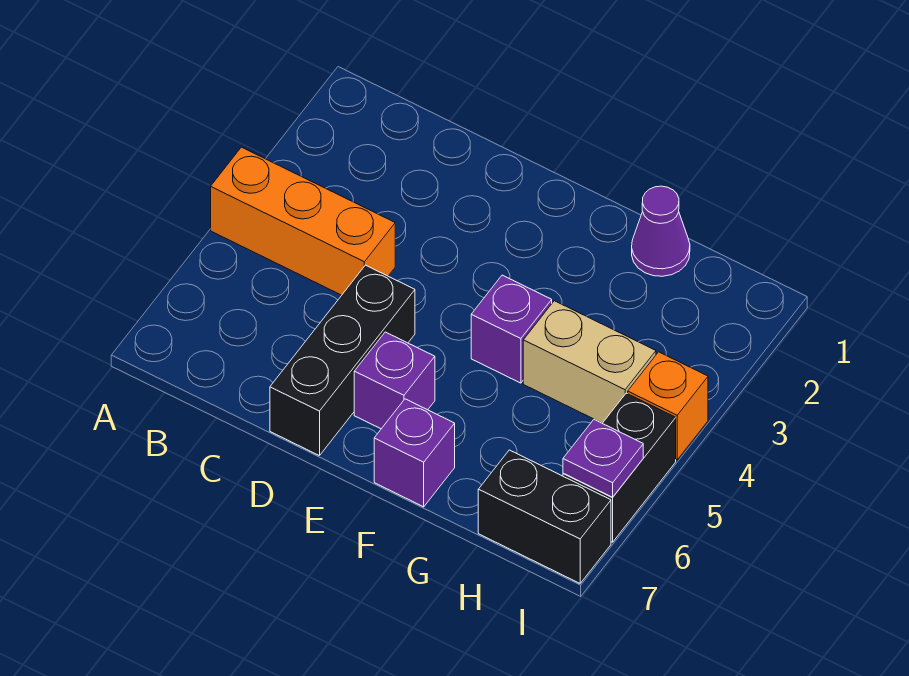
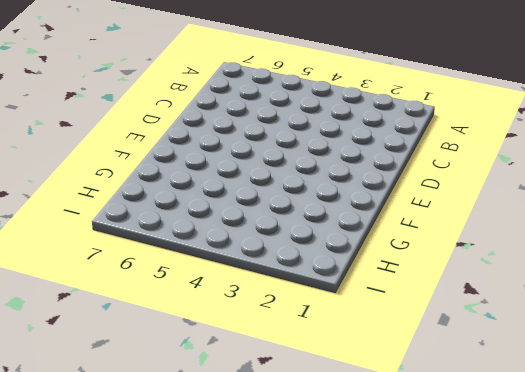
none -> orange brick A4:C4 level 1
none -> black brick D5:D7 level 1

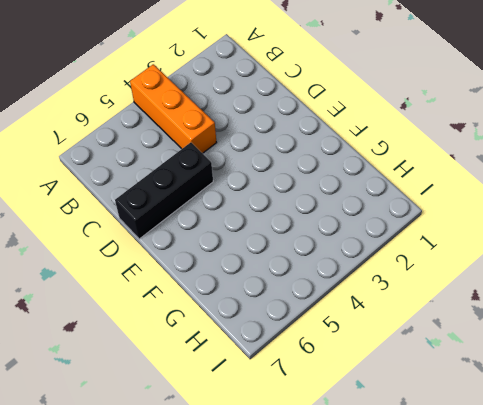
none -> purple brick E6 level 1
none -> purple brick F4 level 1

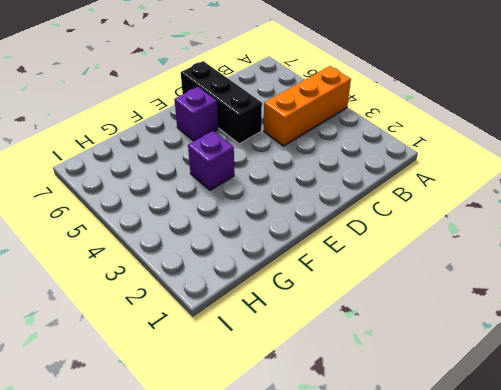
none -> purple brick F7 level 1
none -> purple cone G1 level 1

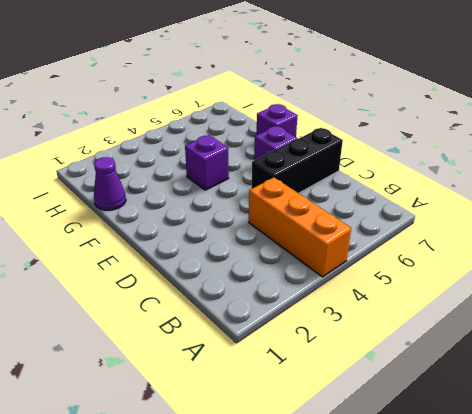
none -> tan brick G4:H4 level 1
none -> black brick H7:I7 level 1

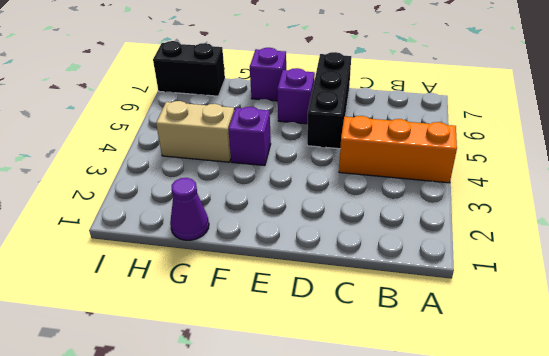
none -> orange brick I4 level 1
none -> black brick I5:I6 level 1

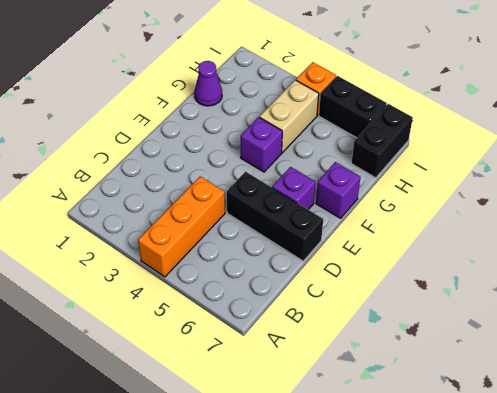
none -> purple plate I6 level 2

